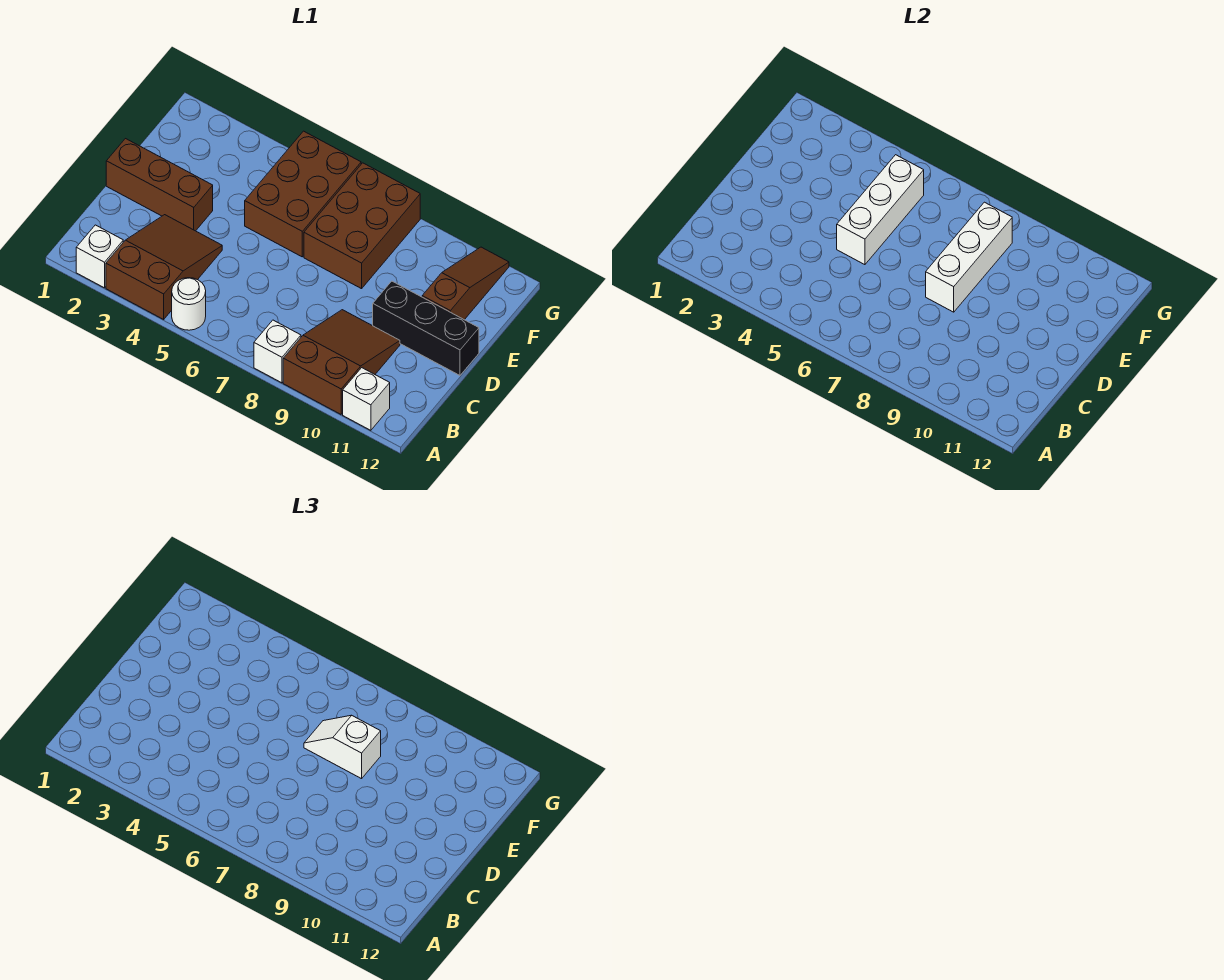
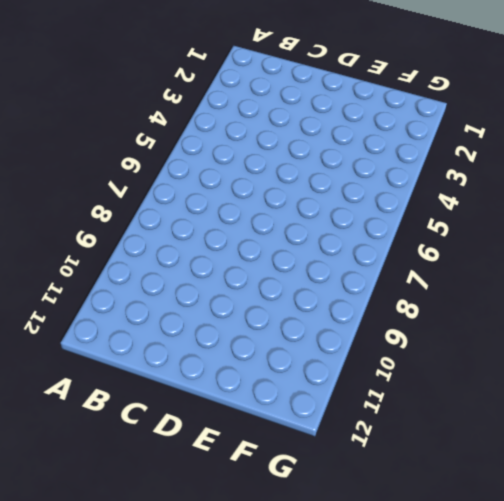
none -> white brick A2 level 1
none -> brown slope A3:C4 level 1 top A
none -> white round brick A5 level 1

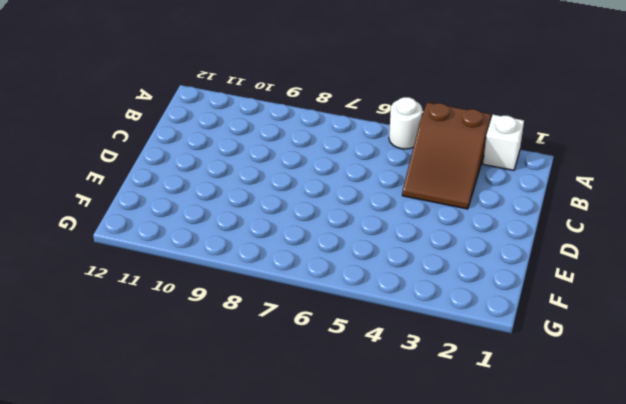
none -> white brick A8 level 1
none -> brown slope A9:C10 level 1 top A
none -> white brick A11 level 1

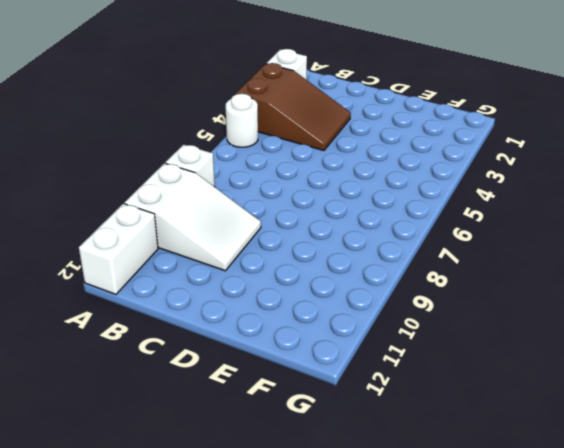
white slope A9:C10 level 1 top A -> brown slope A9:C10 level 1 top A
white brick A11:A12 level 1 -> white brick A11 level 1
none -> brown brick D1:D3 level 1
none -> black brick D10:D12 level 1
none -> brown brick E5:G6 level 1

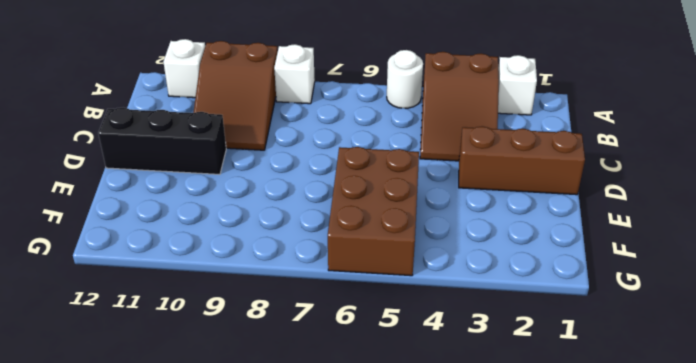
none -> brown brick E7:G8 level 1
none -> brown slope E11:G11 level 1 top E
none -> white brick D5:F5 level 2

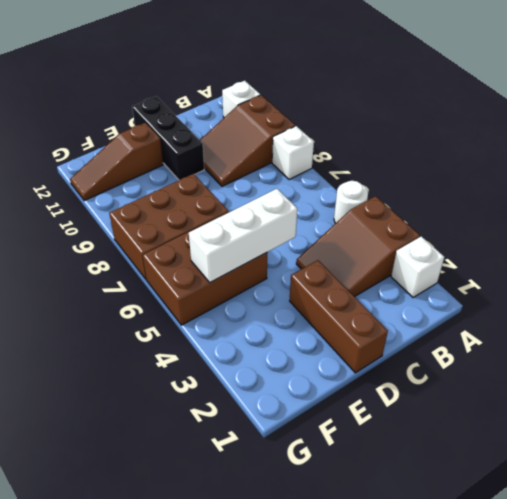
none -> white brick D8:F8 level 2
none -> white slope E7:E8 level 3 top 8

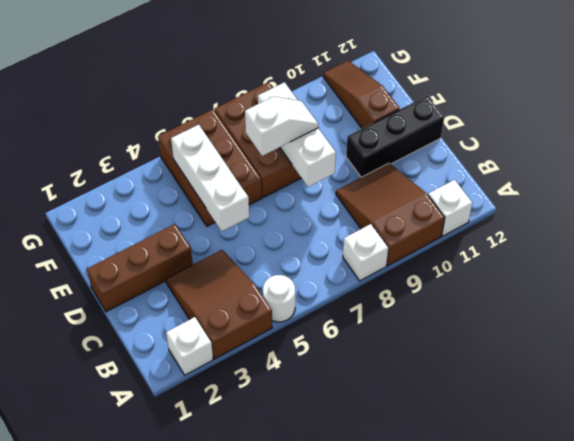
white slope E7:E8 level 3 top 7 -> white slope E7:E8 level 3 top 8

